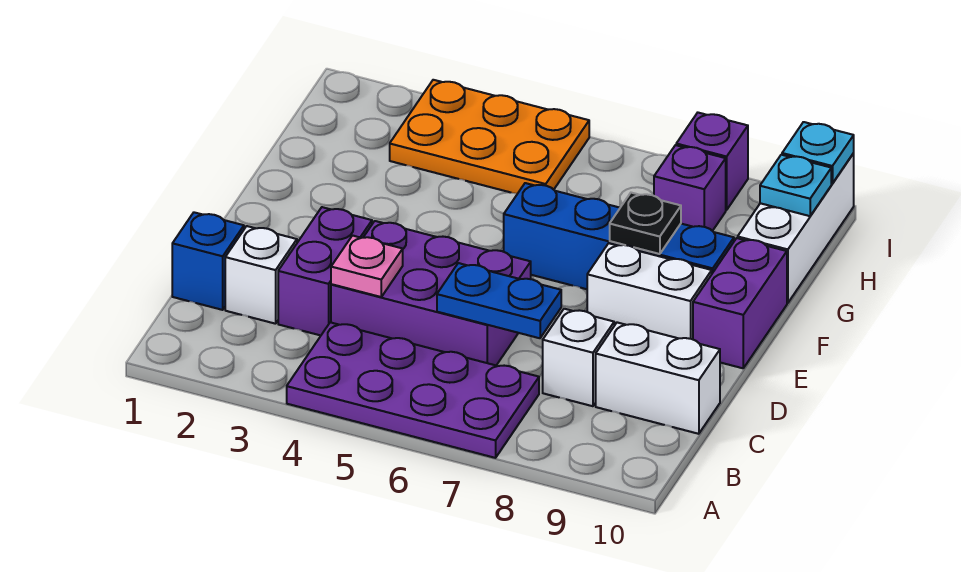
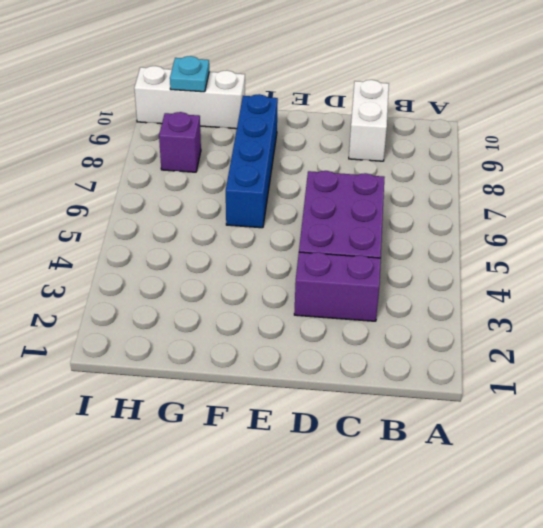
none -> purple plate A4:B7 level 1
none -> blue brick C1 level 1
none -> white brick C2 level 1

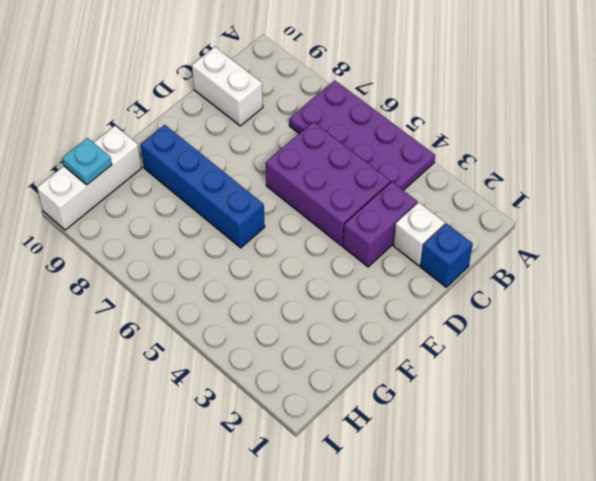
none -> white brick C8 level 1
none -> white brick E8:E9 level 1
none -> purple brick E10:F10 level 1

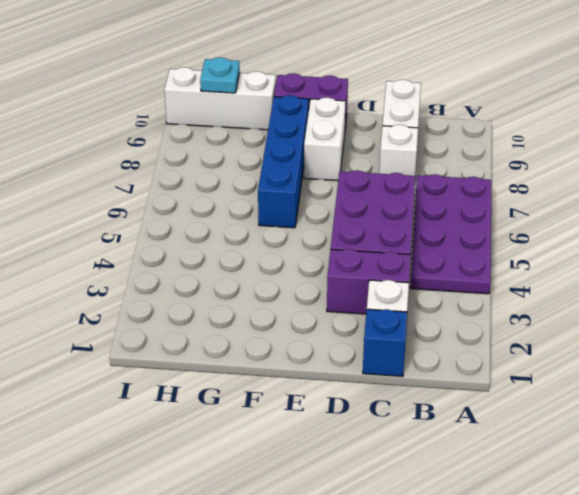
none -> orange plate H3:I5 level 1
none -> purple brick H8 level 1
none -> purple brick I8 level 1

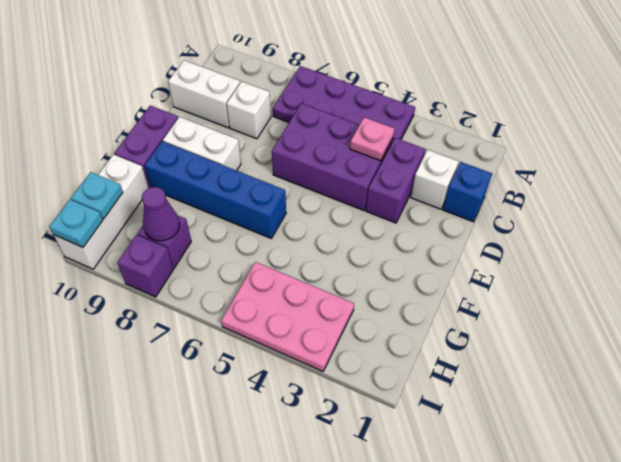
pink plate H3:I5 level 1 -> orange plate H3:I5 level 1
purple cone H8 level 2 -> none
none -> blue plate C6:C7 level 2
none -> black plate F8 level 2

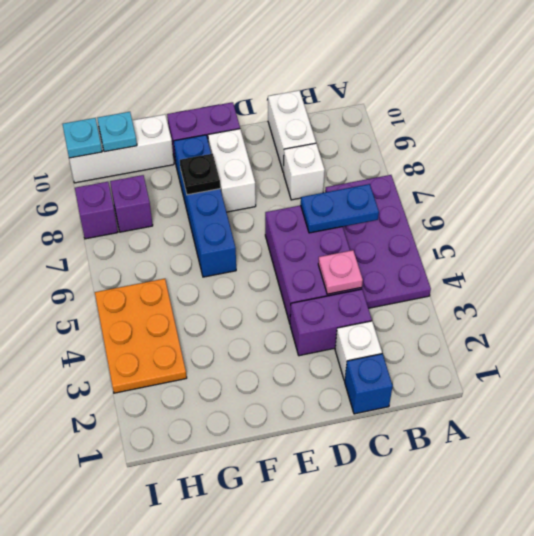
blue plate B6:C6 level 2 -> blue plate C6:C7 level 2

